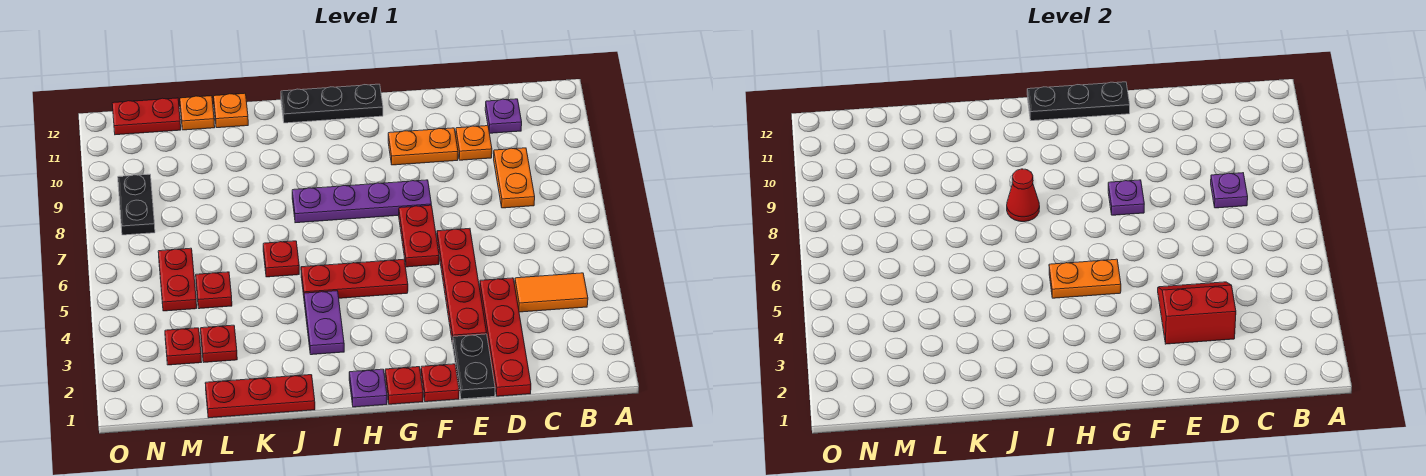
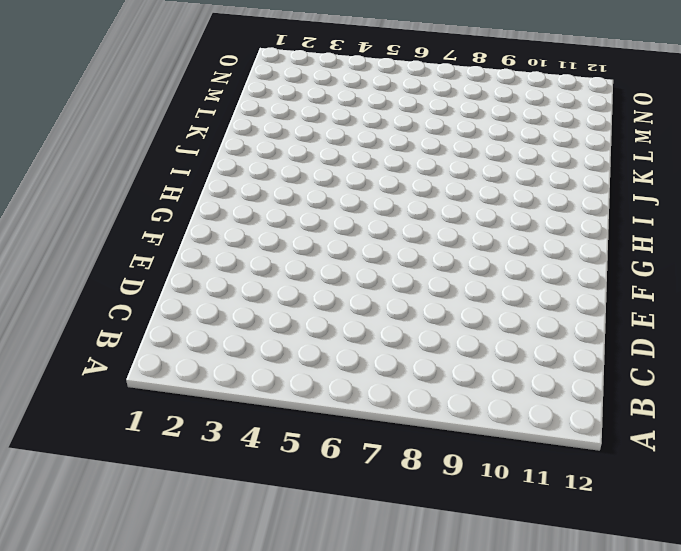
none -> orange tile B4:C4 level 1
none -> orange plate C8:C9 level 1
none -> purple plate C11 level 1
none -> red plate D1:D4 level 1

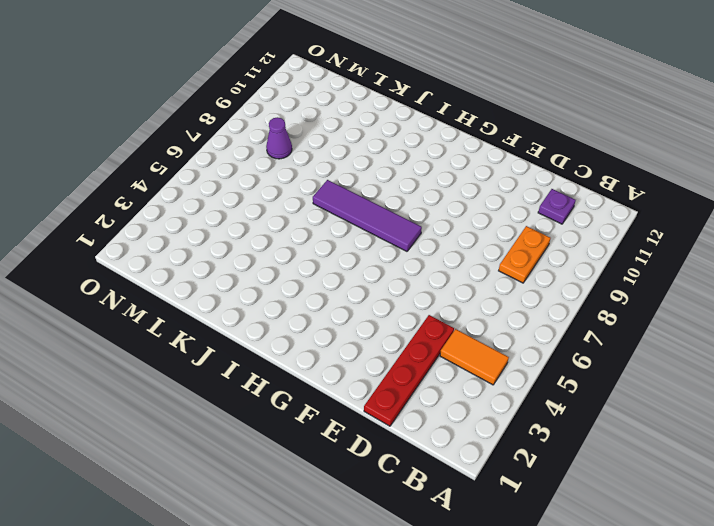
purple tile G7:J7 level 1 -> none
purple cone M8 level 1 -> none
none -> orange plate D10 level 1
none -> black plate E1:E2 level 1
none -> red plate E3:E6 level 1
none -> orange plate E10:F10 level 1

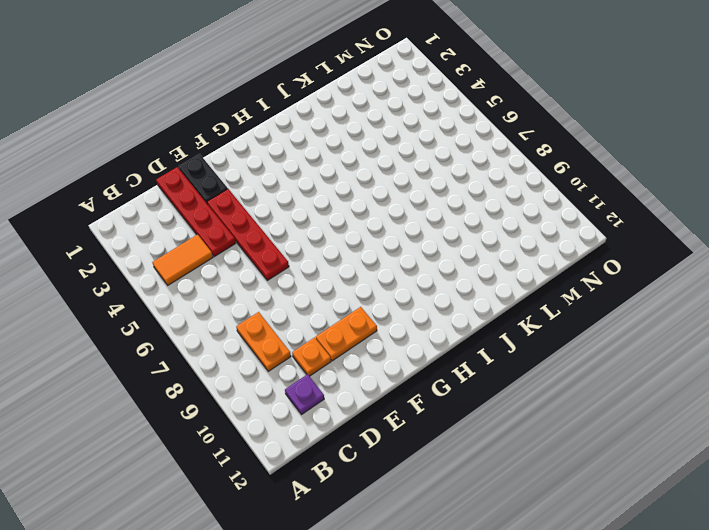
none -> red plate F1 level 1
none -> red plate F6:F7 level 1
none -> purple plate F8:I8 level 1
none -> red plate G1 level 1

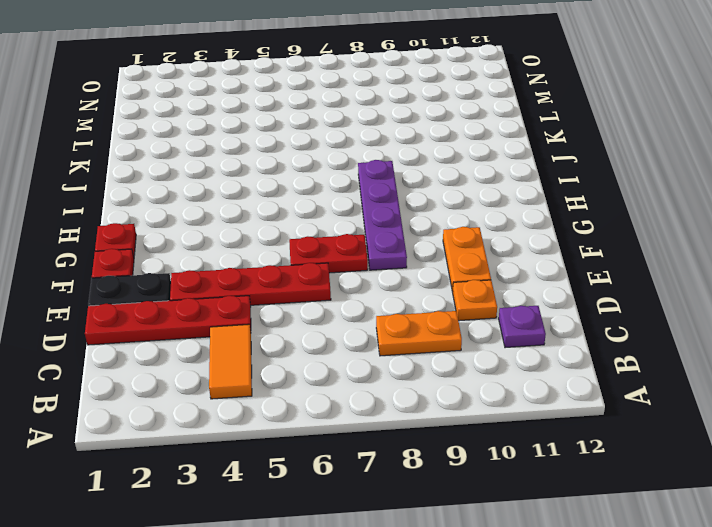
none -> red plate G5:I5 level 1
none -> black plate G12:I12 level 1
none -> purple plate H1 level 1
none -> purple plate I3:I4 level 1

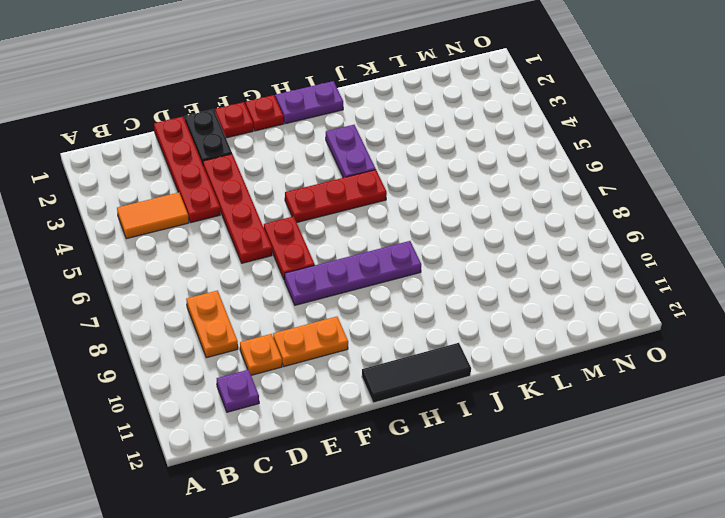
black tile G12:I12 level 1 -> black plate G12:I12 level 1
purple plate H1:I1 level 1 -> purple plate H1 level 1
none -> red plate J1:L1 level 1
none -> red plate J6 level 1
none -> orange plate K12 level 1
none -> red plate L3 level 1

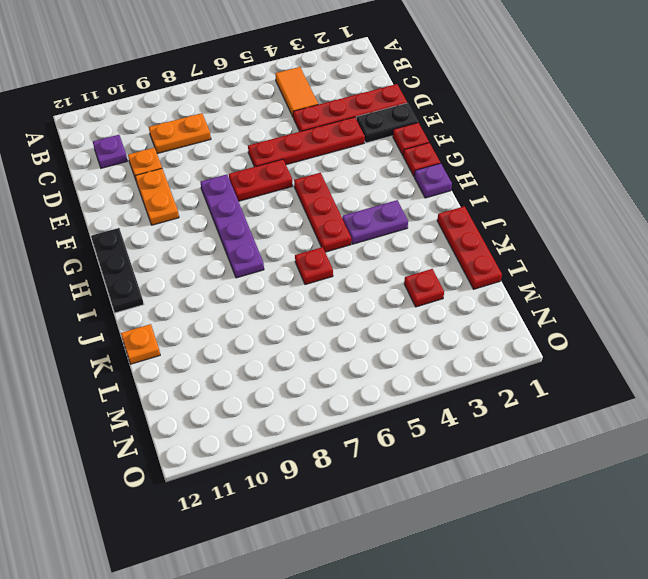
none -> red plate L5 level 1
none -> orange plate L12 level 1
none -> red plate M3 level 1
none -> red plate M5:M6 level 1

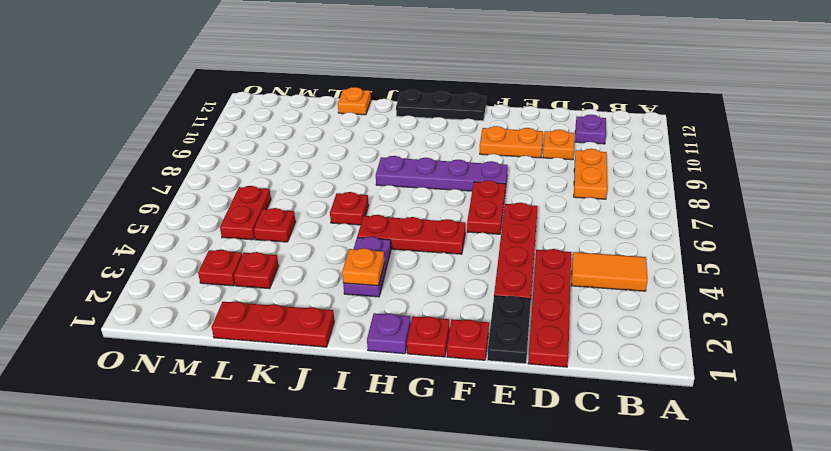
orange plate I3 level 2 -> orange plate L12 level 1
none -> red plate M12:N12 level 1
none -> black plate N8:N9 level 1
none -> purple plate C8 level 2
none -> red slope D3:E4 level 2 top 3

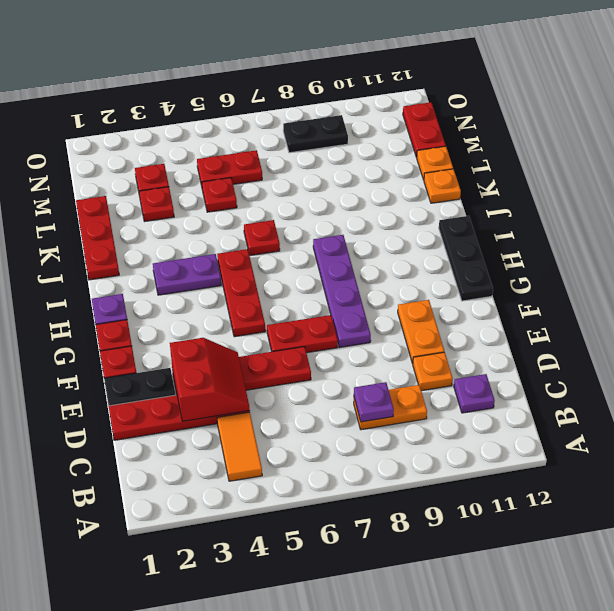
none -> purple plate F8 level 2
none -> black plate F12:H12 level 2
none -> orange plate G5:H5 level 2
none -> red cone I8 level 2

